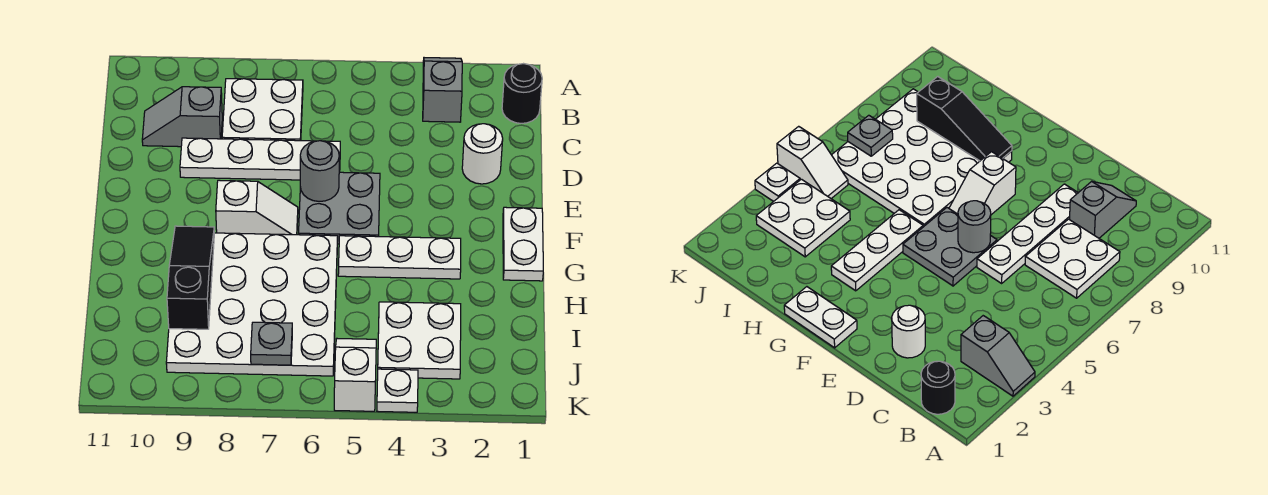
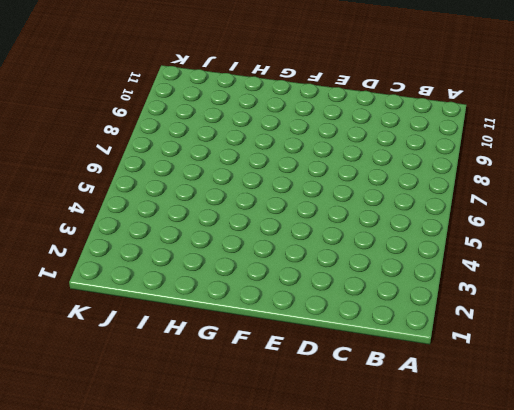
none -> grey slope A3:B3 level 1 top B
none -> black round brick B1 level 1
none -> white plate B7:C8 level 1

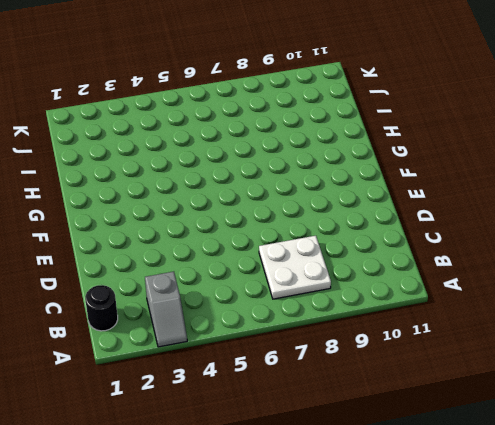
none -> grey slope C9:C10 level 1 top 9
none -> white round brick D2 level 1
none -> white plate D6:D9 level 1

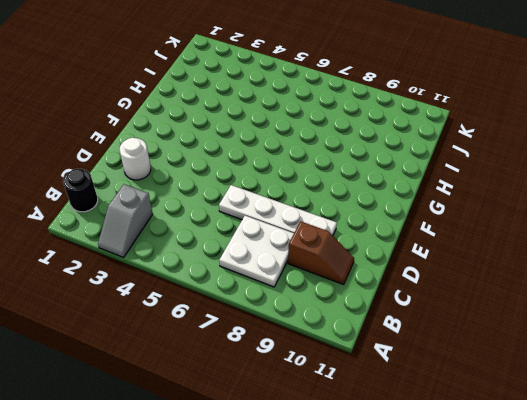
brown slope C9:C10 level 1 top 9 -> grey slope C9:C10 level 1 top 9
none -> grey plate E5:F6 level 1
none -> white plate F1:G1 level 1
none -> white slope F7:F8 level 1 top 8

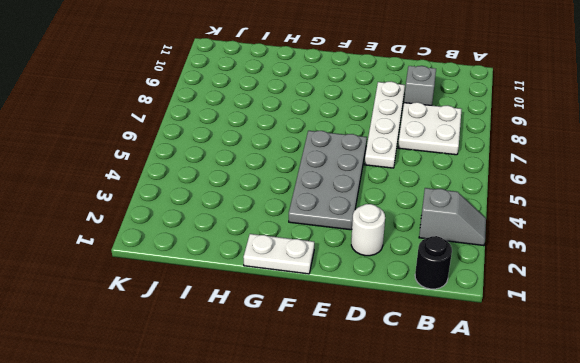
grey plate E3:F6 level 1 -> grey plate E5:F6 level 1
none -> white slope F7:F8 level 1 top 8
none -> white plate G3:G5 level 1
none -> white plate G6:J9 level 1

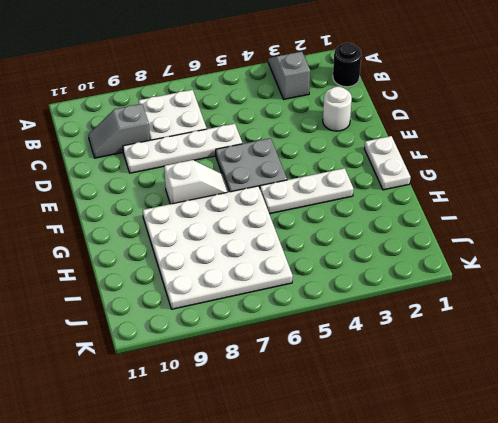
none -> white plate I3:J4 level 1
none -> white slope J5:K5 level 1 top K
none -> white plate K4 level 1

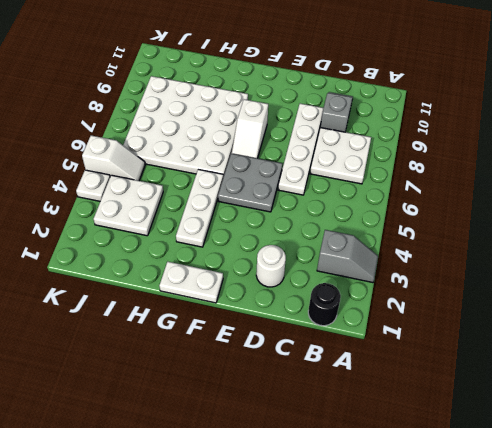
none -> grey round brick E6 level 2
none -> black slope G9:I9 level 2 top I
none -> grey plate J7 level 2

